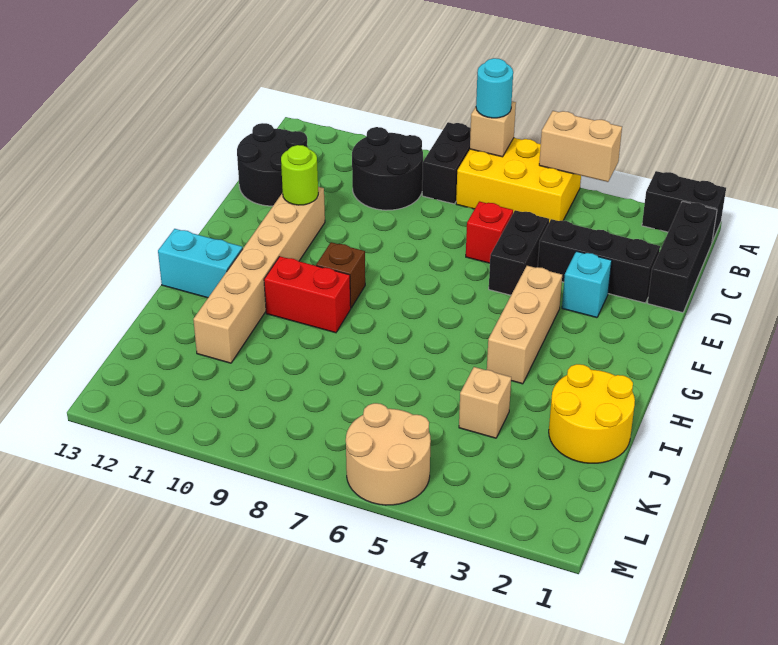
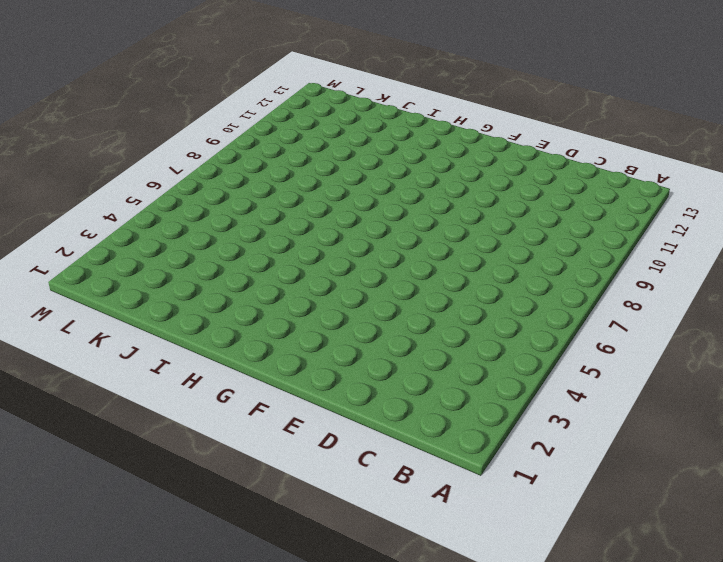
none -> black brick A1:A2 level 1
none -> yellow brick A5:B7 level 1
none -> black brick A8:B8 level 1

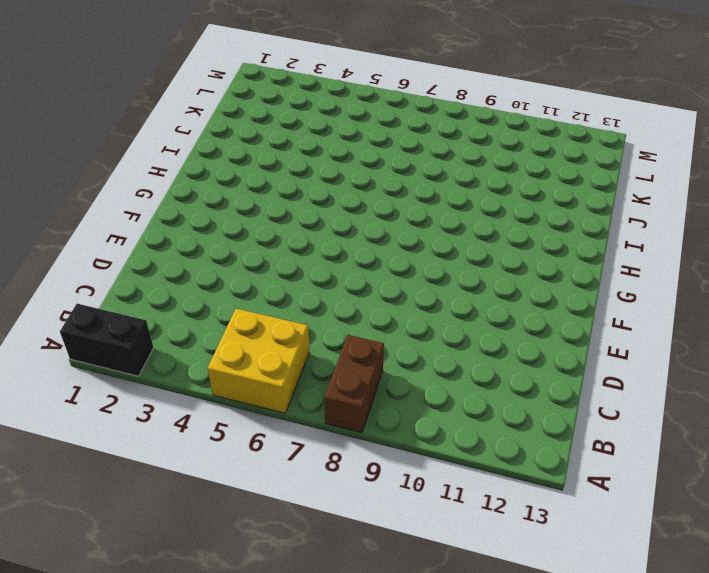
yellow brick A5:B6 level 1 -> yellow brick A5:B7 level 1
brown brick A8:B8 level 1 -> black brick A8:B8 level 1
none -> black brick B1:D1 level 1
none -> black round brick B9:C10 level 1
none -> black round brick C12:D13 level 1

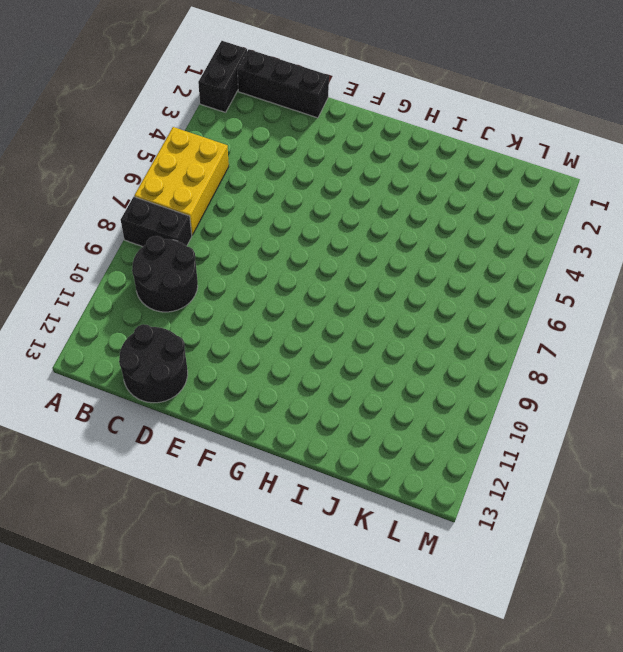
none -> black brick D2:D4 level 1
none -> black brick D5:E5 level 1
none -> red brick D6 level 1

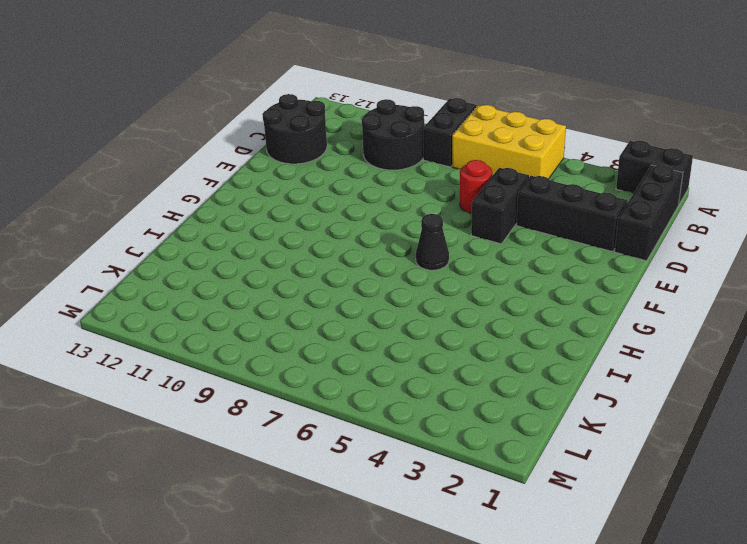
red round brick D6 level 1 -> red brick D6 level 1
black cone G6 level 1 -> none
none -> cyan brick E3 level 1
none -> tan brick E11:J11 level 1
none -> tan brick F4:H4 level 1

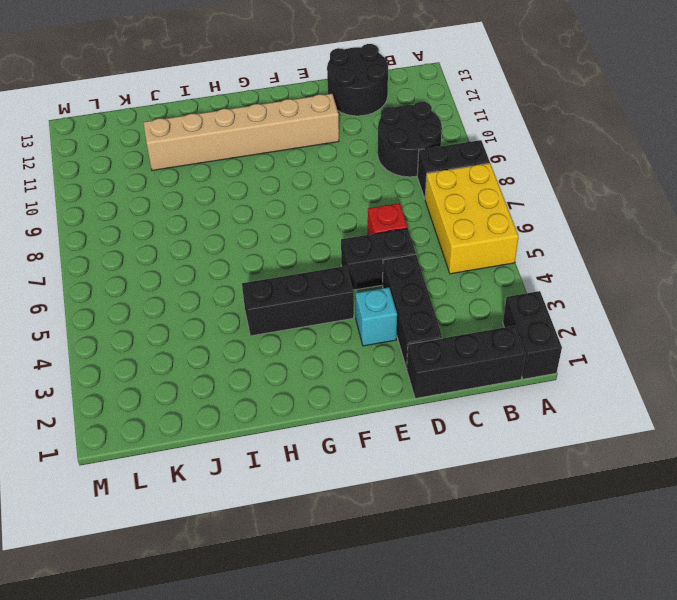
black brick F4:H4 level 1 -> tan brick F4:H4 level 1
none -> brown brick G9 level 1
none -> red brick H9:H10 level 1
none -> cyan brick H12:H13 level 1

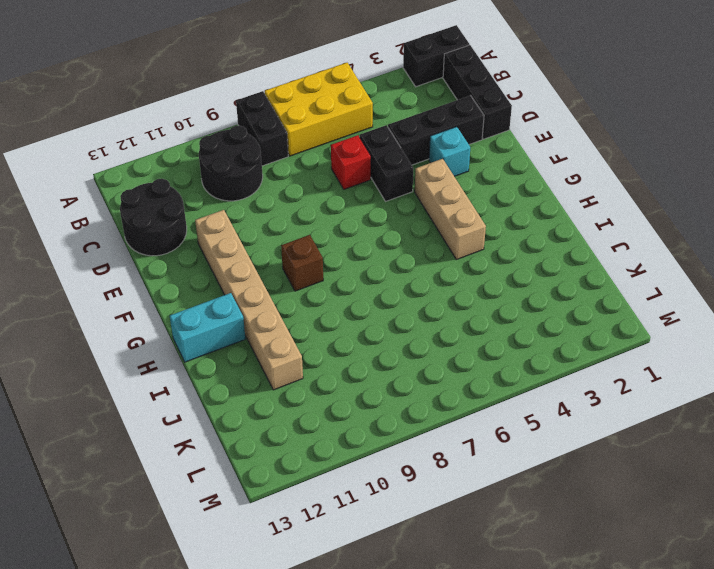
none -> red brick H9:H10 level 1
none -> yellow round brick I1:J2 level 1
none -> tan brick J4 level 1

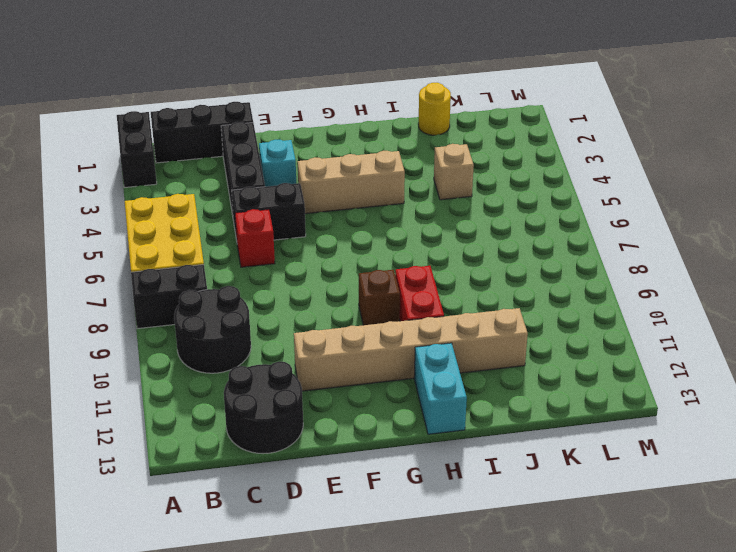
yellow round brick J1 level 1 -> yellow round brick I1:J2 level 1
none -> tan round brick L5:M6 level 1
none -> tan brick A4:A5 level 2
none -> tan brick A7 level 2

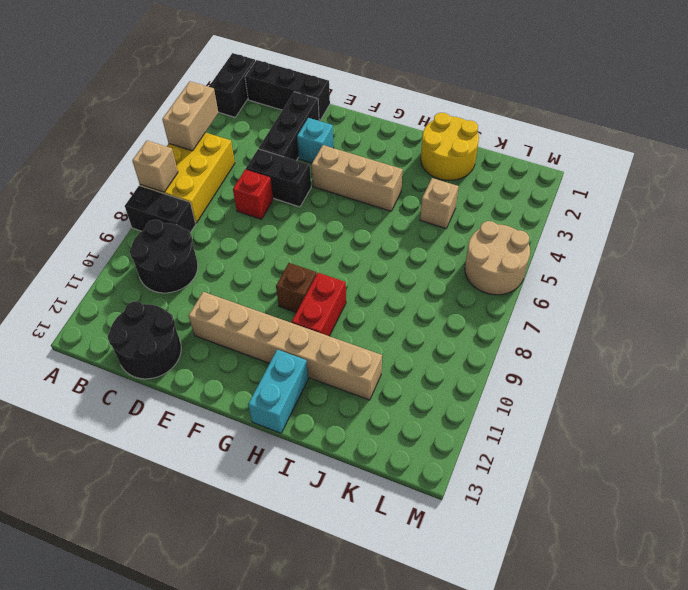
none -> lime round brick E11 level 2
none -> cyan round brick A7 level 3

